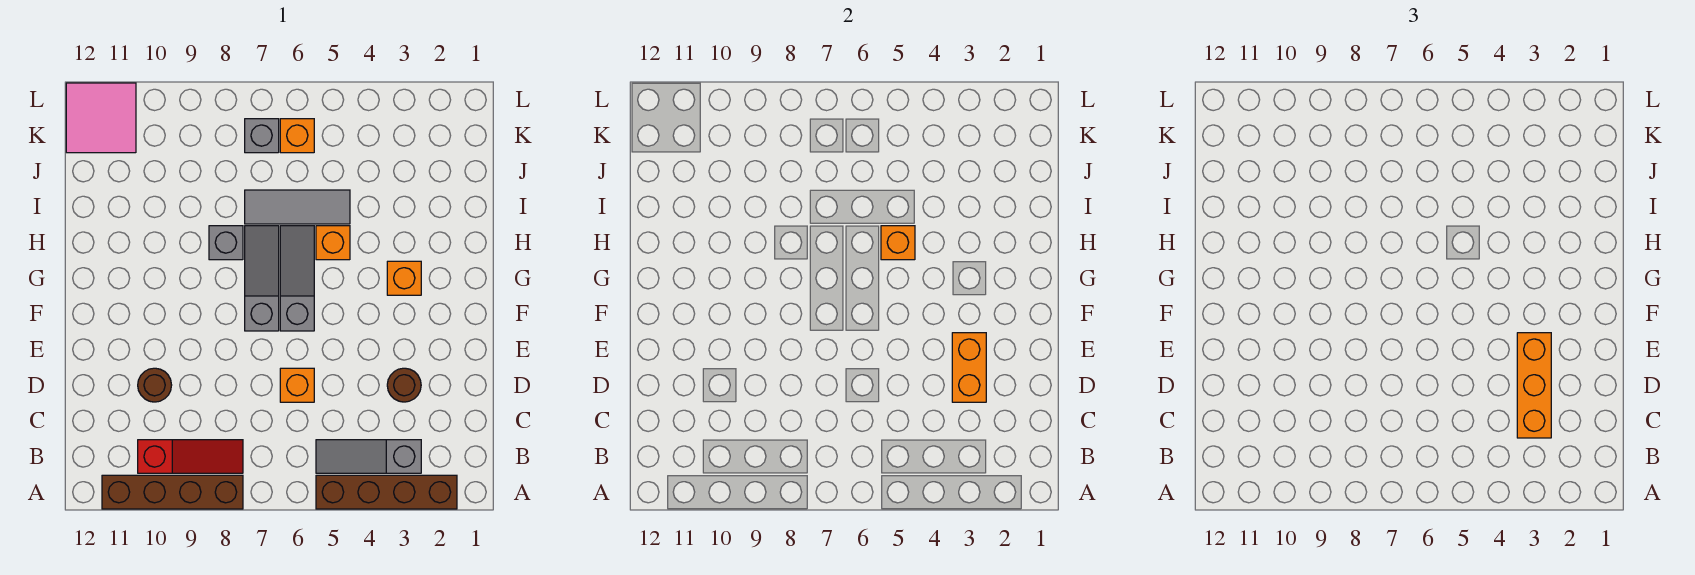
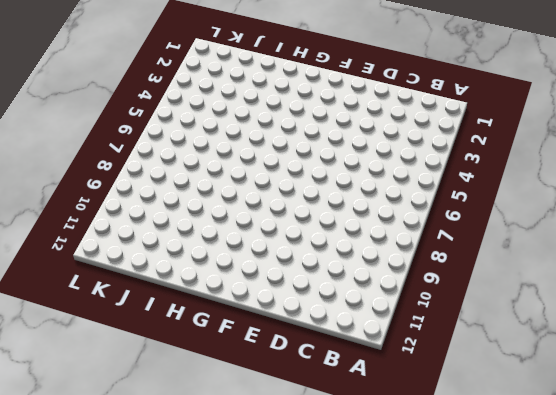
none -> brown brick A2:A5 level 1
none -> brown brick A8:A11 level 1
none -> grey slope B3:B5 level 1 top 3

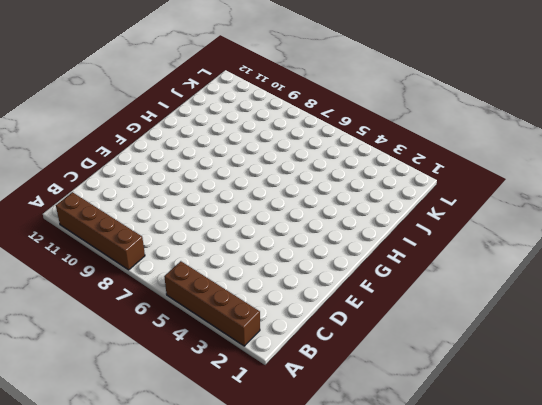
none -> grey slope B3:B5 level 1 top 3
none -> red slope B8:B10 level 1 top 10
none -> brown round brick D3 level 1

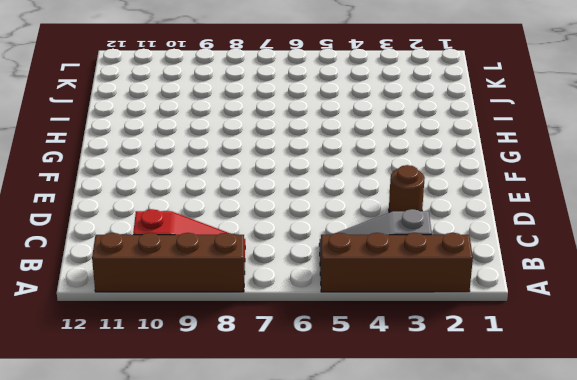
none -> orange brick D6 level 1
none -> brown round brick D10 level 1
none -> grey slope F6:H6 level 1 top F

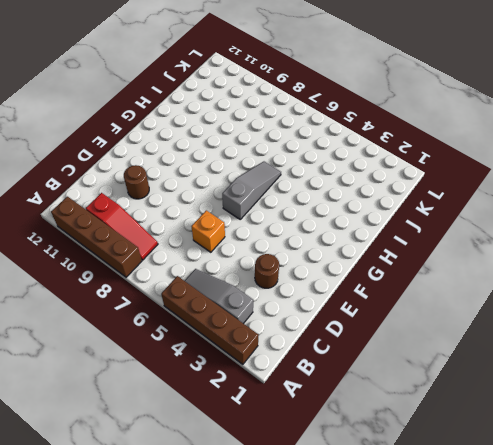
none -> grey slope F7:H7 level 1 top F
none -> orange brick G3 level 1
none -> orange brick H5 level 1

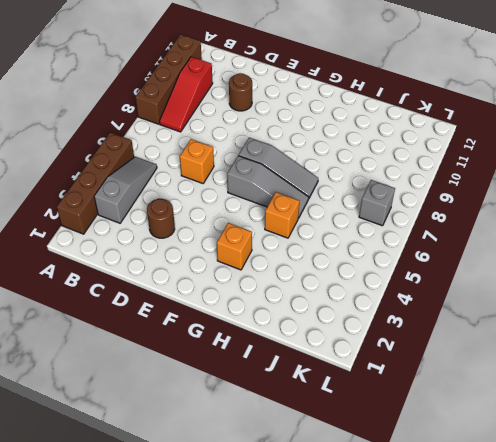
none -> grey brick H8 level 1
none -> grey tile I5:I7 level 1
none -> orange brick K6 level 1

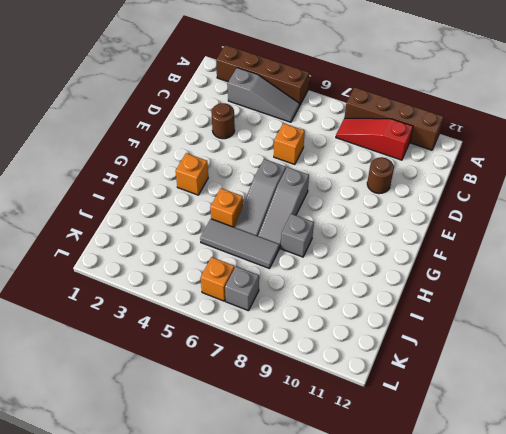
none -> pink tile K11:L12 level 1
none -> orange brick D3:E3 level 2
none -> orange brick H5 level 2

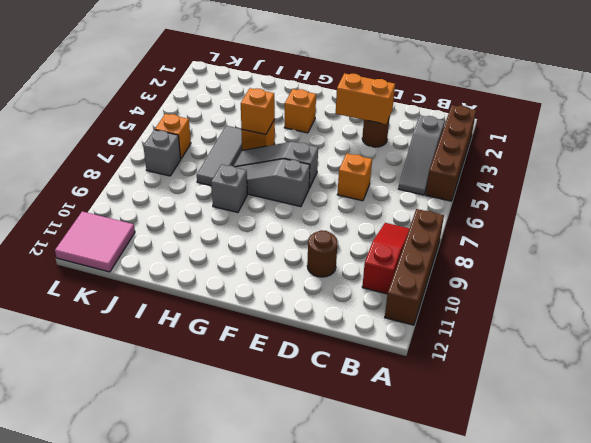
none -> orange brick C3:E3 level 3

